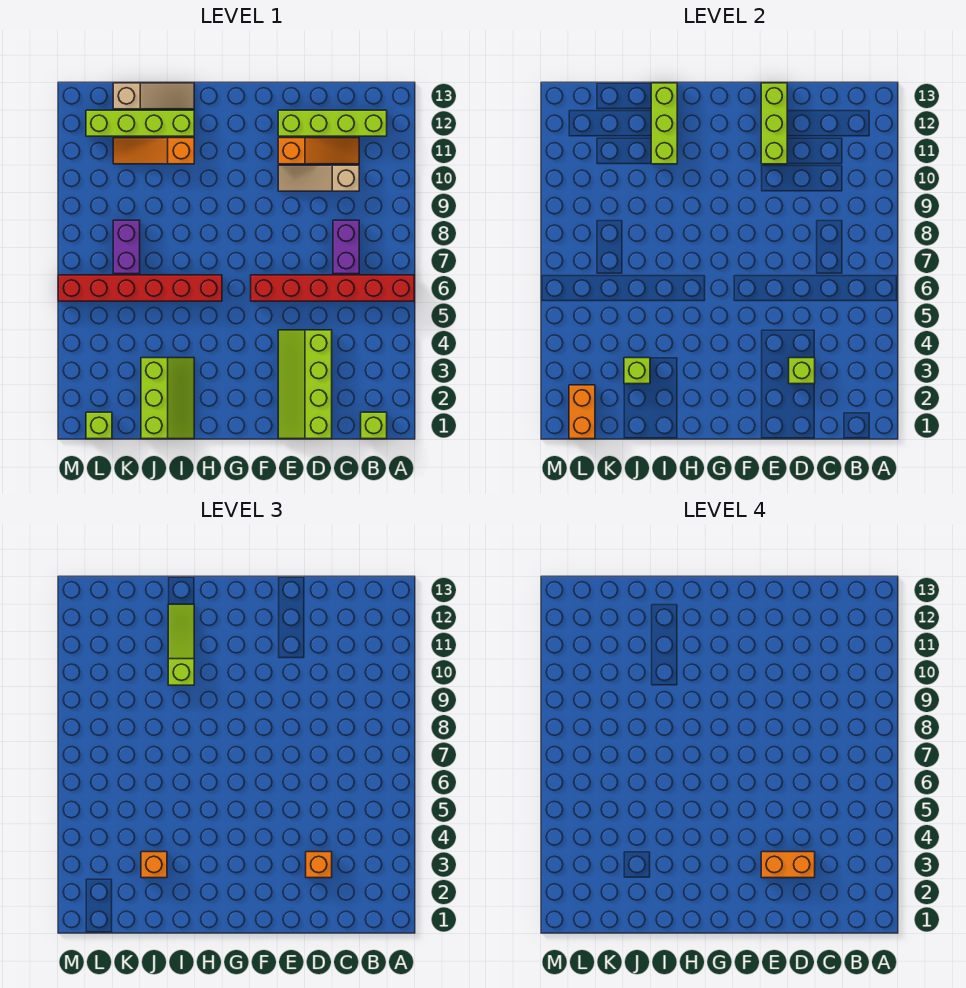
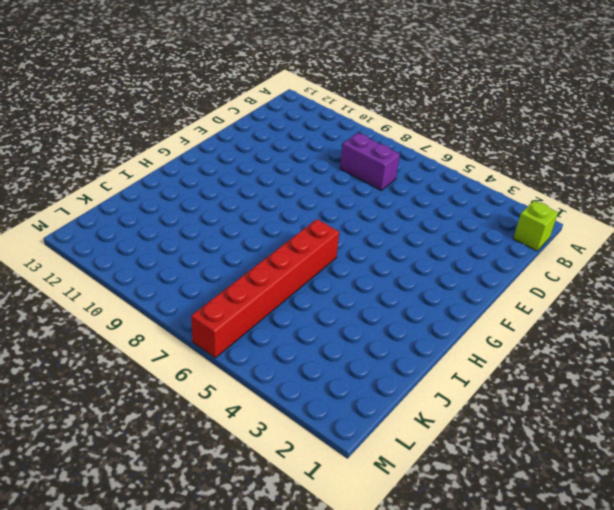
none -> red brick A6:F6 level 1
none -> lime brick B12:E12 level 1
none -> tan slope C10:E10 level 1 top C

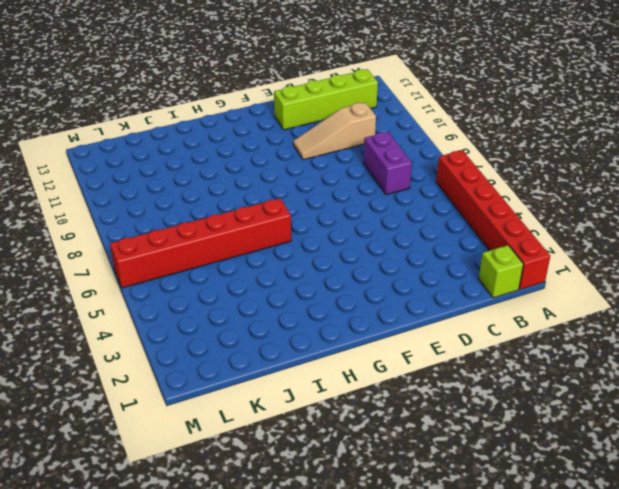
red brick A1:A6 level 1 -> red brick A6:F6 level 1
none -> orange slope C11:E11 level 1 top E
none -> lime slope D1:E4 level 1 top D
none -> lime slope I1:J3 level 1 top J

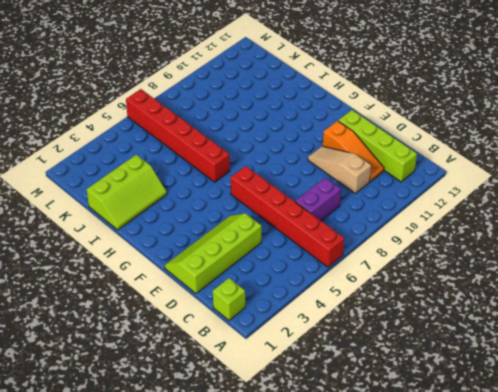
none -> orange slope I11:K11 level 1 top I
none -> lime brick I12:L12 level 1
none -> tan slope I13:K13 level 1 top K

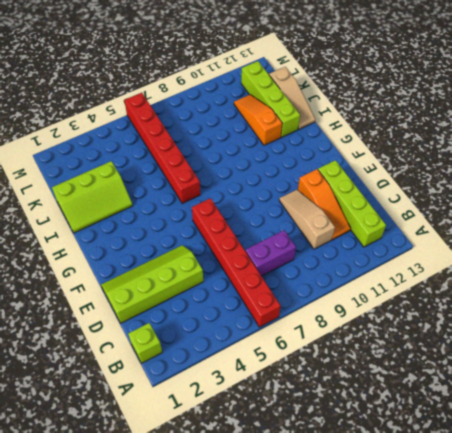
none -> purple brick K7:K8 level 1
none -> lime brick L1 level 1
none -> lime brick D3 level 2

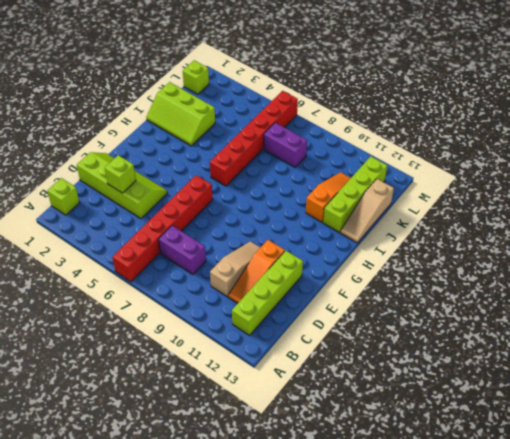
none -> lime brick E11:E13 level 2
none -> lime brick I11:I13 level 2
none -> lime brick J3 level 2

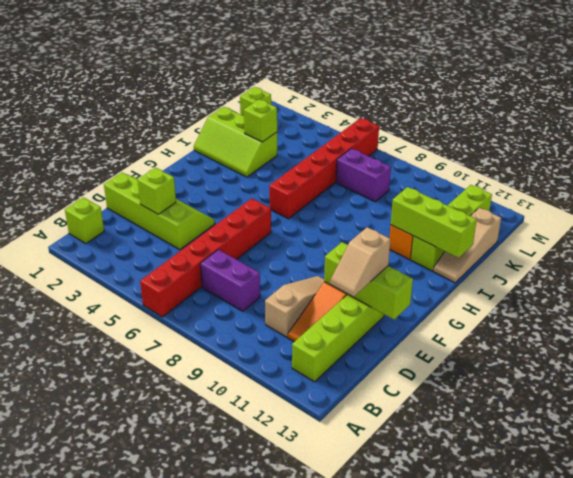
tan slope D12:E12 level 3 top E -> none
none -> orange brick L1:L2 level 2
none -> orange brick D3 level 3
none -> lime slope I10:I12 level 3 top 10

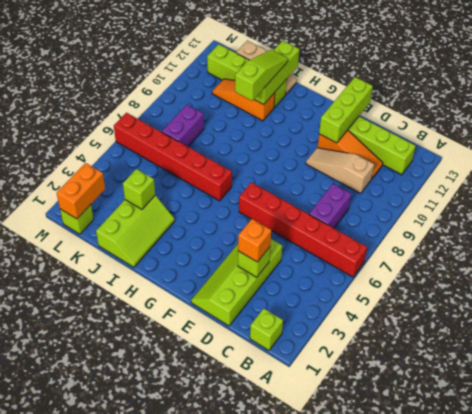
none -> orange brick J3 level 3
none -> orange brick D3:E3 level 4

